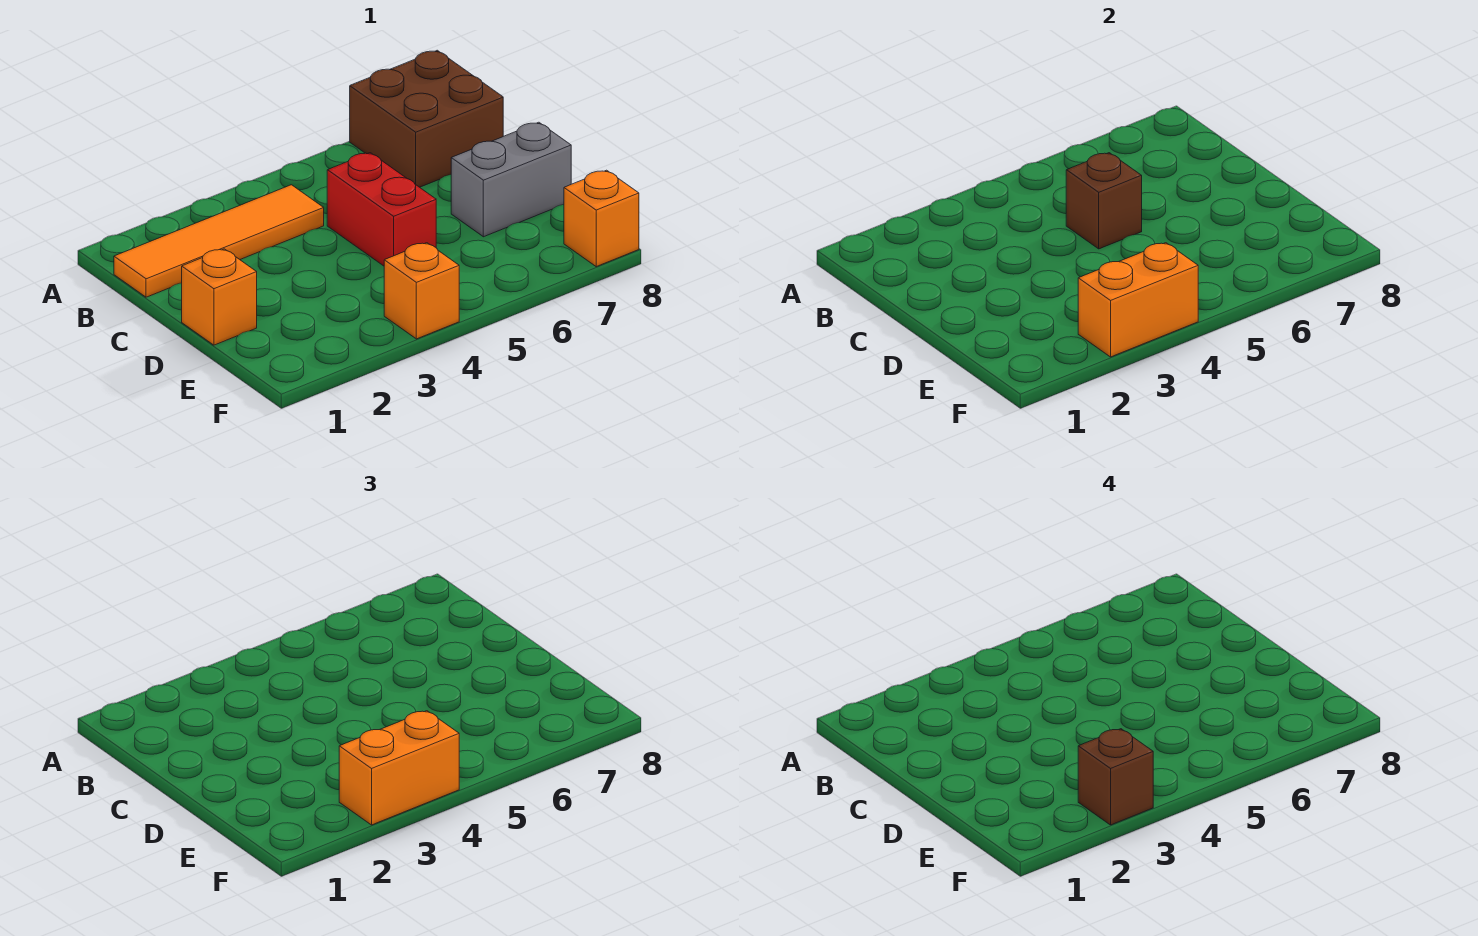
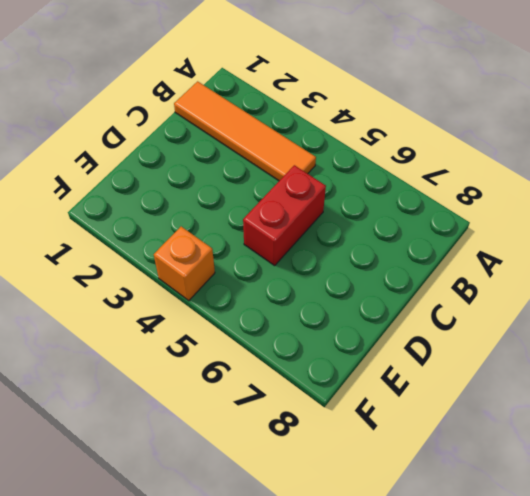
none -> brown brick A7:B8 level 1
none -> orange brick D1 level 1

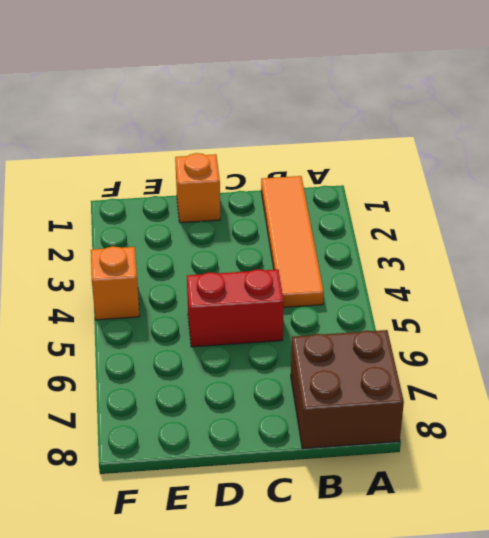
none -> grey brick D7:D8 level 1
none -> orange brick F8 level 1

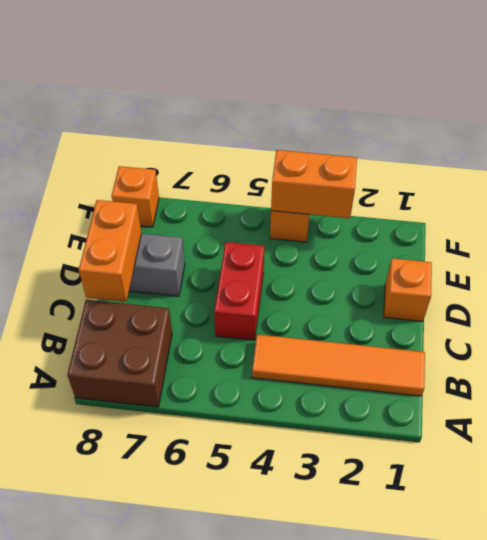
orange brick C8:D8 level 2 -> orange brick F3:F4 level 3
none -> brown brick C5 level 2
none -> brown brick F3 level 4

